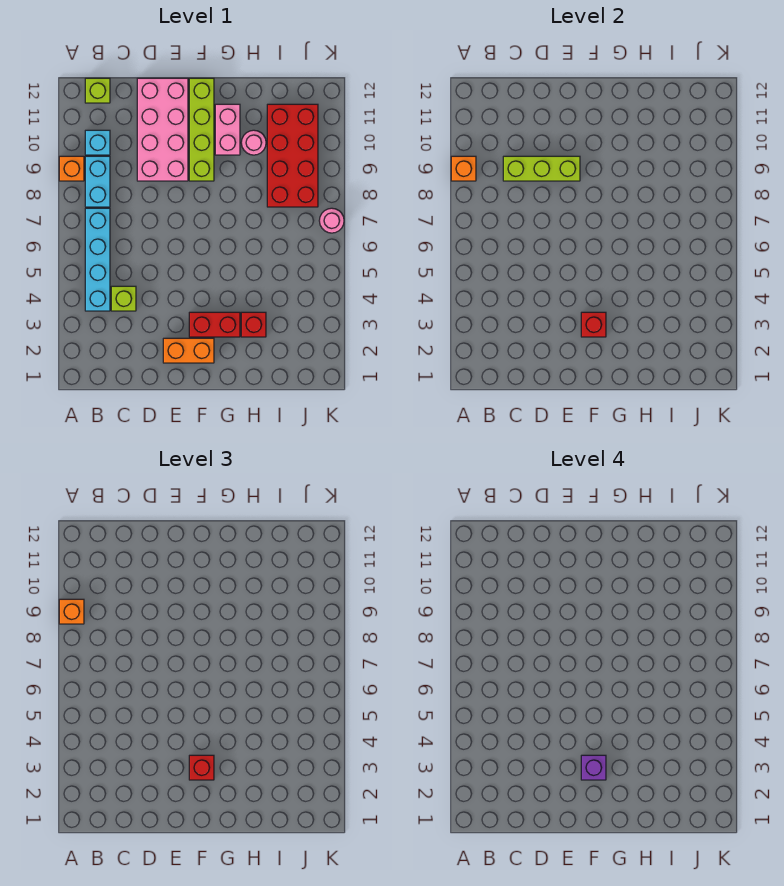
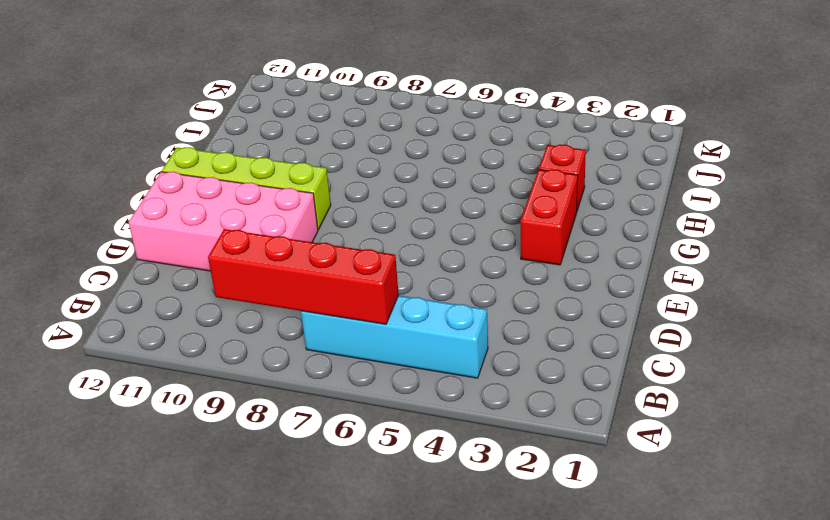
red brick B6:B9 level 2 -> none
none -> orange brick A9 level 1
none -> cyan brick B8:B9 level 1
none -> cyan brick B10 level 1

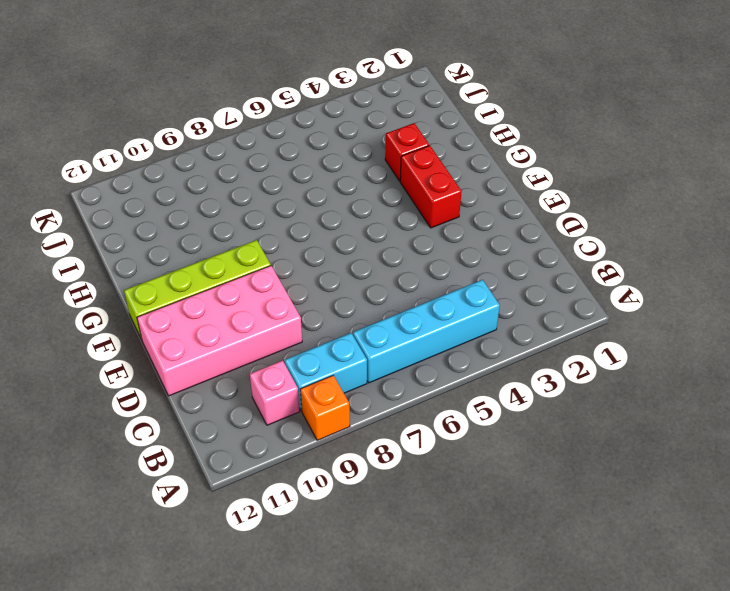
pink brick B10 level 1 -> cyan brick B10 level 1
none -> lime brick B12 level 1
none -> lime brick C4 level 1
none -> orange brick E2:F2 level 1

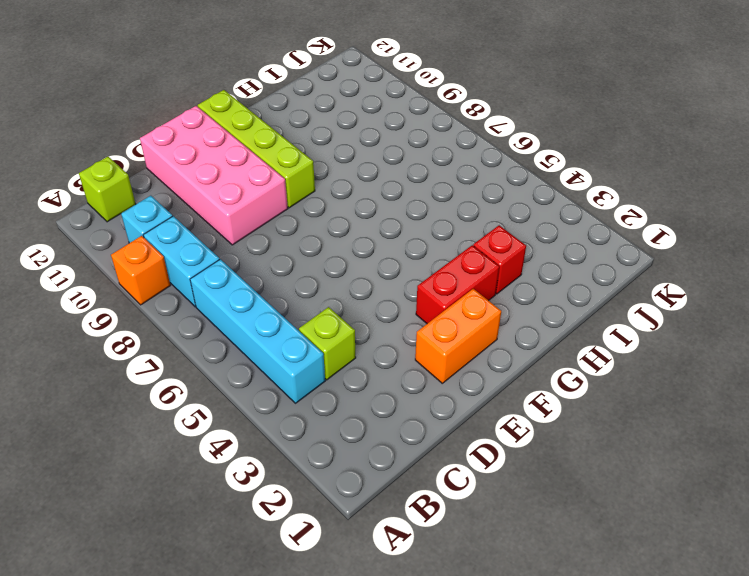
none -> pink brick G10:G11 level 1
none -> pink round brick H10 level 1
none -> red brick I8:J11 level 1

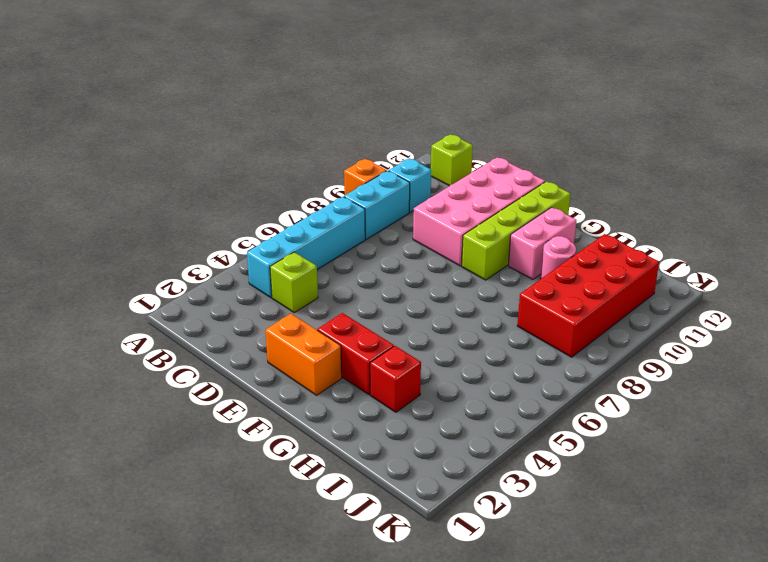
none -> pink round brick K7 level 1
none -> orange brick A9 level 2
none -> lime brick C9:E9 level 2

